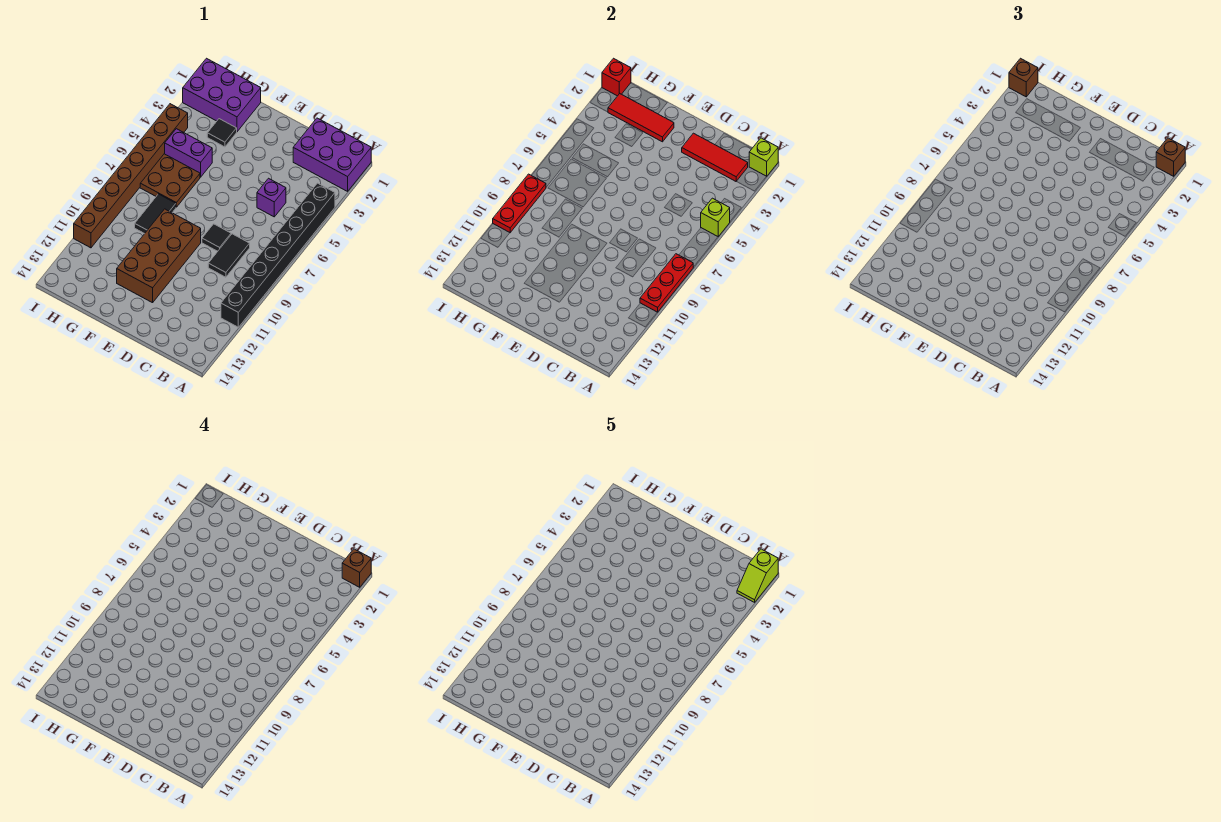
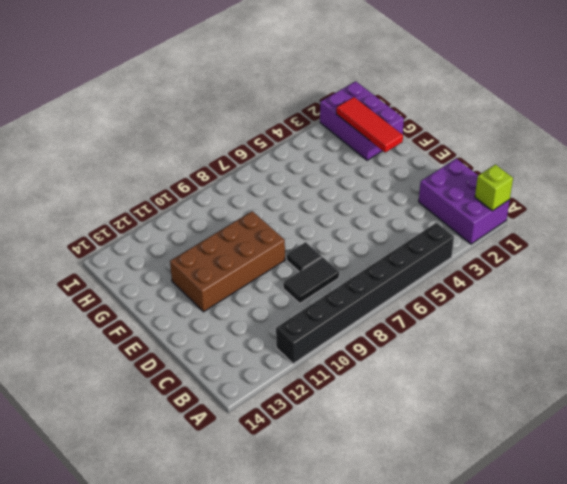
none -> purple brick C5 level 1
none -> black tile G3 level 1
none -> purple brick G5:H5 level 1

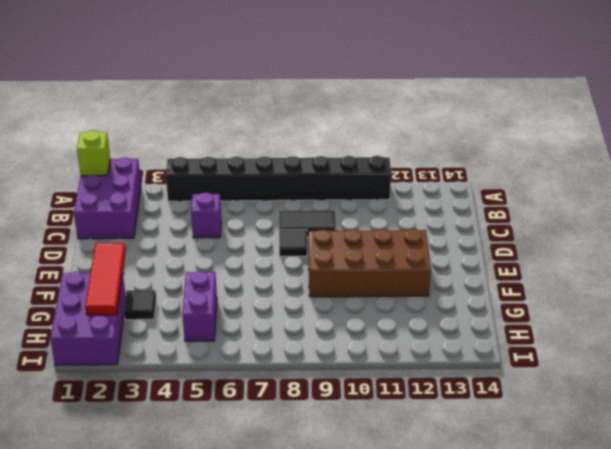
none -> brown plate G6:H7 level 1
none -> black tile G8:G9 level 1
none -> brown brick I4:I11 level 1

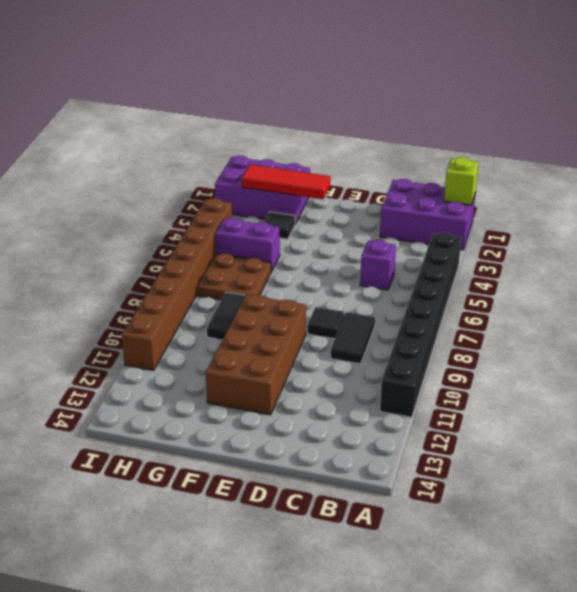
none -> lime brick A5 level 2
none -> red plate A8:A10 level 2
none -> red tile B2:D2 level 2

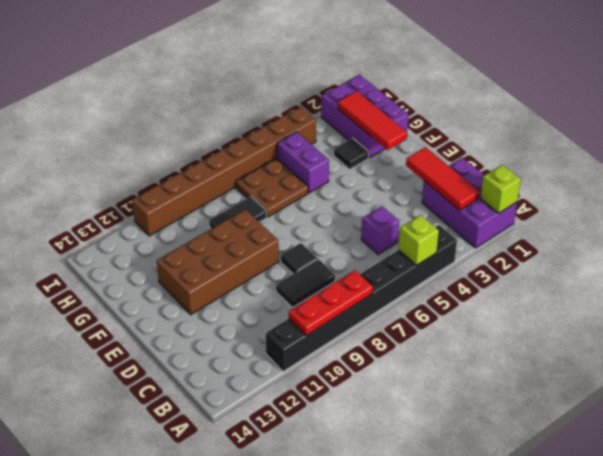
none -> red brick I1 level 2
none -> red plate I8:I10 level 2
none -> brown brick A1 level 3

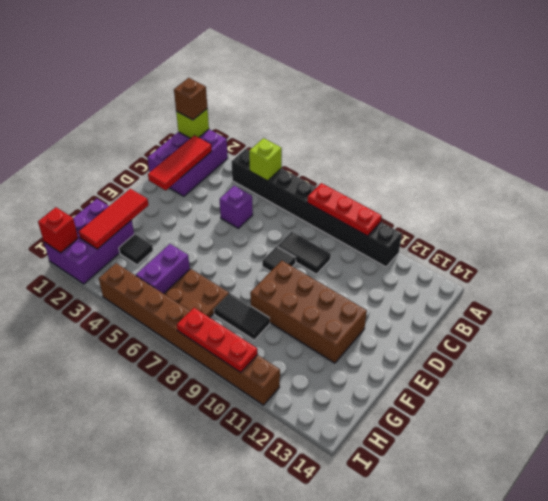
none -> brown brick I1 level 3
none -> brown brick A1 level 4
none -> lime slope A1:A2 level 5 top 1

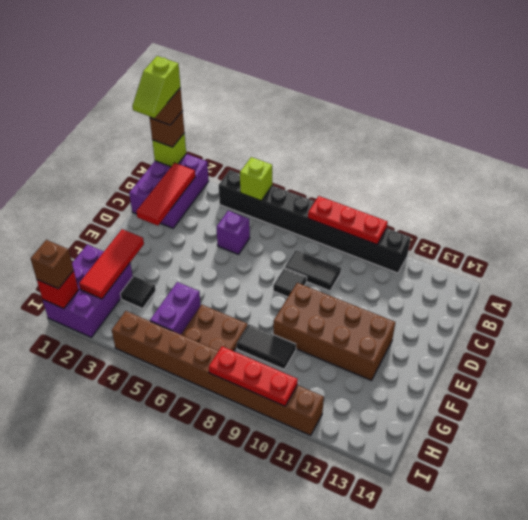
lime slope A1:B1 level 5 top A -> lime slope A1:A2 level 5 top 1

